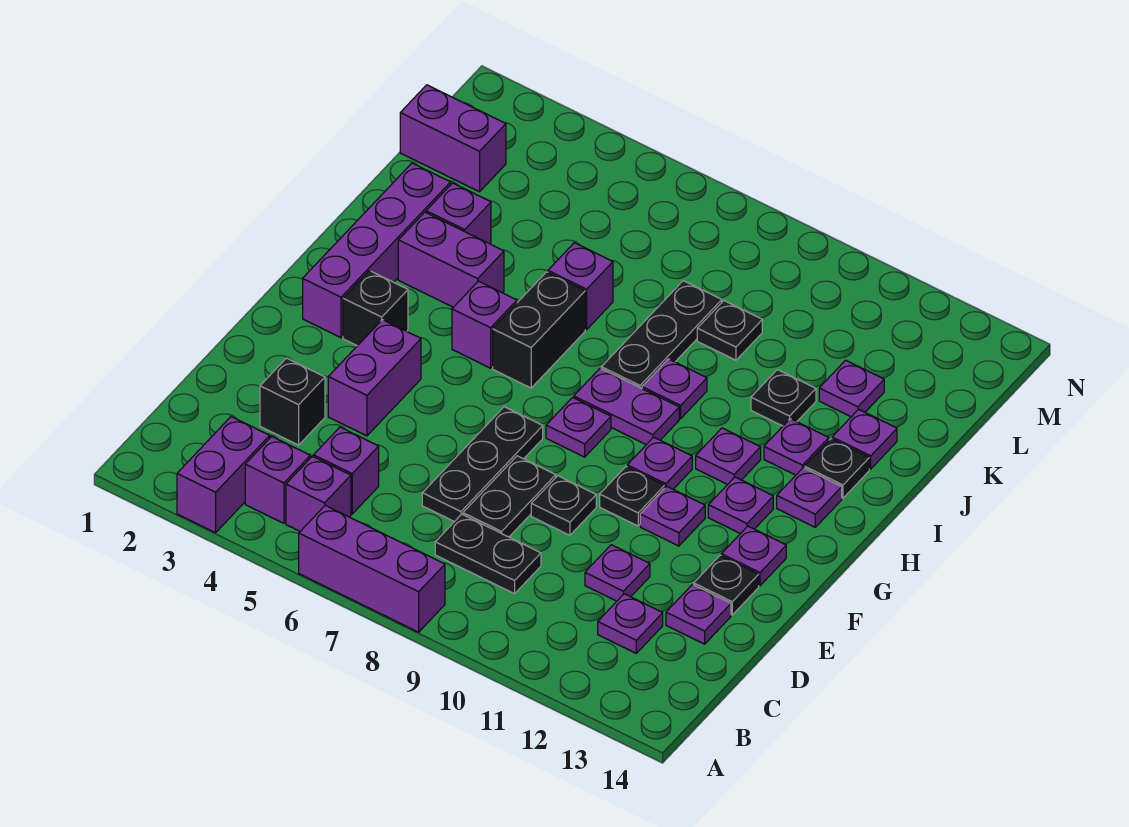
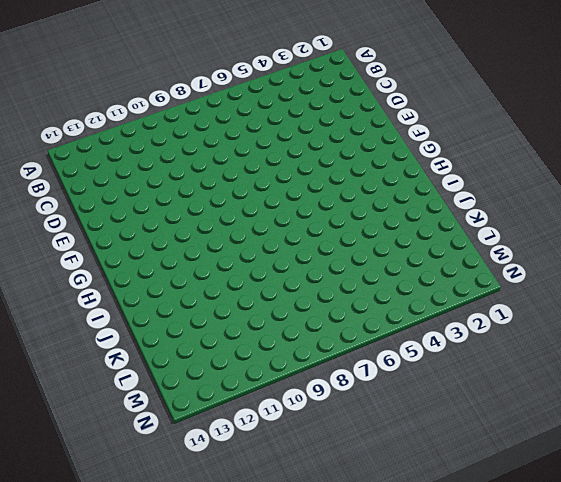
none -> purple brick A3:B3 level 1
none -> purple brick A6:A8 level 1
none -> purple brick B4 level 1
none -> purple brick B5 level 1

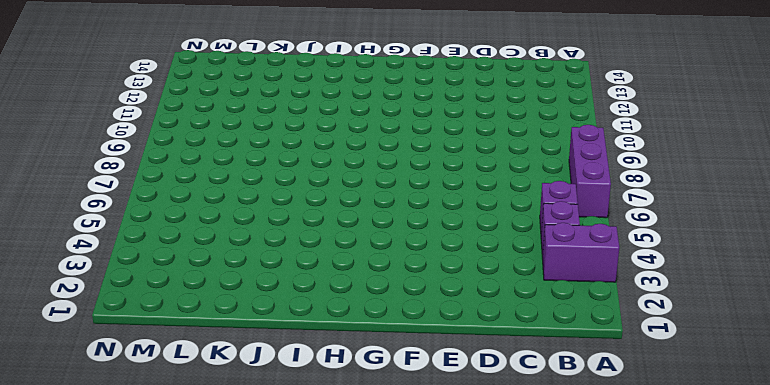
none -> purple brick C5 level 1
none -> black plate C8:C9 level 1
none -> purple plate C12 level 1
none -> black brick D3 level 1

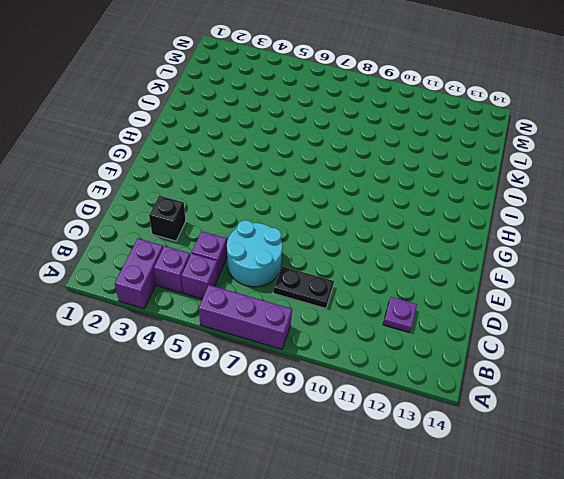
cyan round brick C6:D7 level 1 -> black plate D7:F7 level 1
none -> black plate D8:E8 level 1
none -> purple plate D11 level 1
none -> purple plate D13 level 1
none -> purple brick E4:F4 level 1

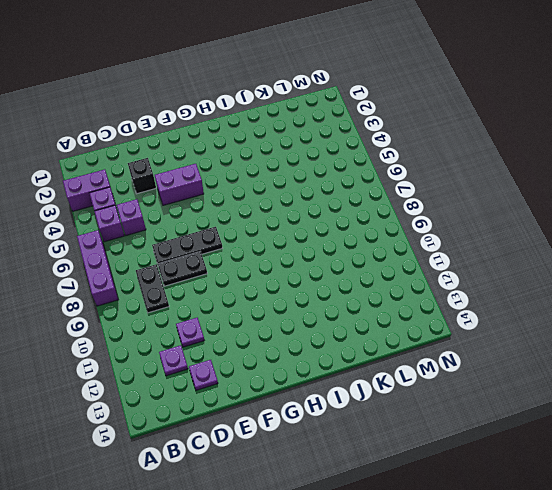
none -> black plate E9 level 1
none -> black plate E13 level 1
none -> black plate F10 level 1
none -> purple plate F11 level 1

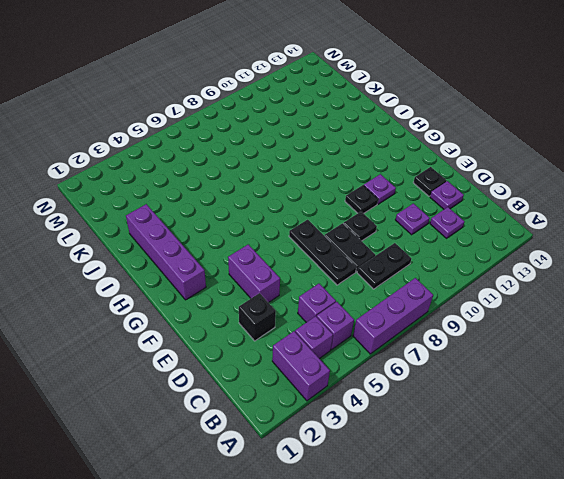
none -> purple plate F13 level 1
none -> black brick G3 level 1
none -> purple plate G8 level 1
none -> purple plate G10 level 1

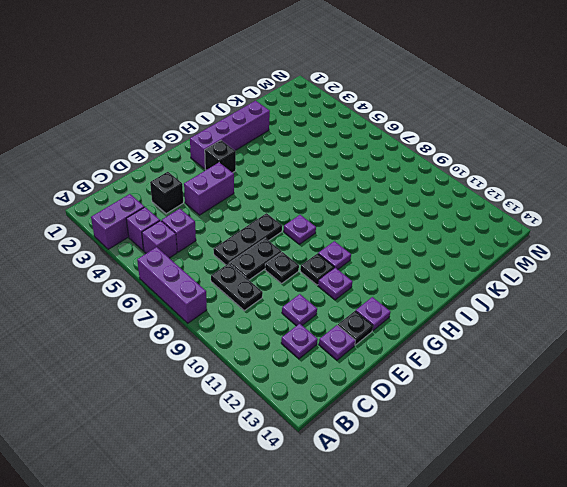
none -> purple plate G12 level 1
none -> purple brick H5 level 1
none -> black brick H6:I6 level 1
none -> purple plate H8:H9 level 1

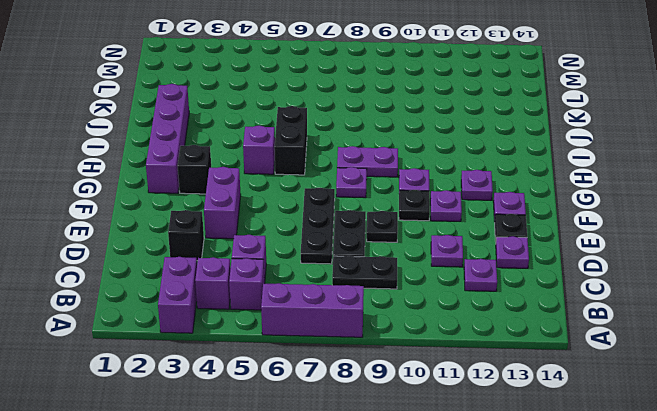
none -> purple plate H11 level 1
none -> purple plate H13 level 1
none -> purple brick I3:I4 level 1
none -> black plate I8:K8 level 1

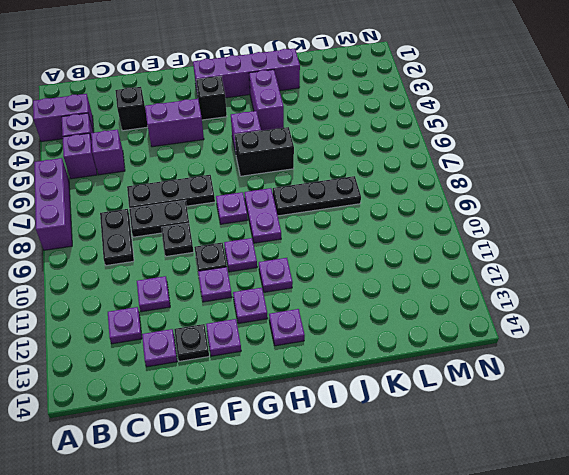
none -> purple plate I9 level 1
none -> purple plate I12 level 1
none -> black plate I13 level 1
none -> purple brick J3 level 1

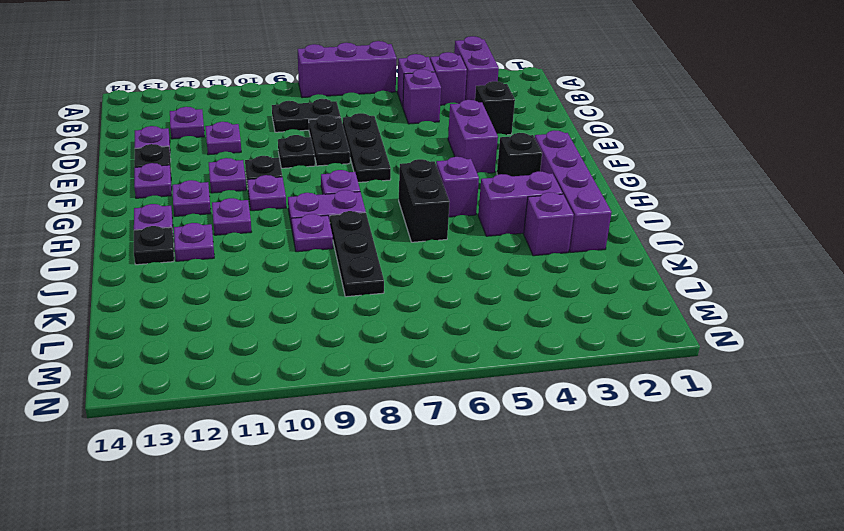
none -> purple brick J6 level 1
none -> black plate J11 level 1
none -> purple plate J13 level 1
none -> black plate K9 level 1

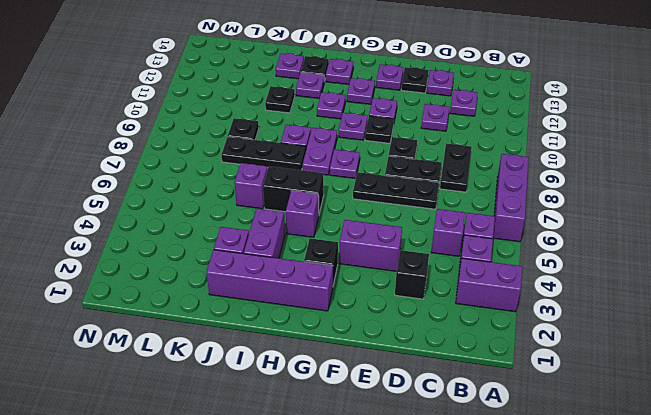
none -> purple plate K12 level 1
none -> purple brick L1:L2 level 1

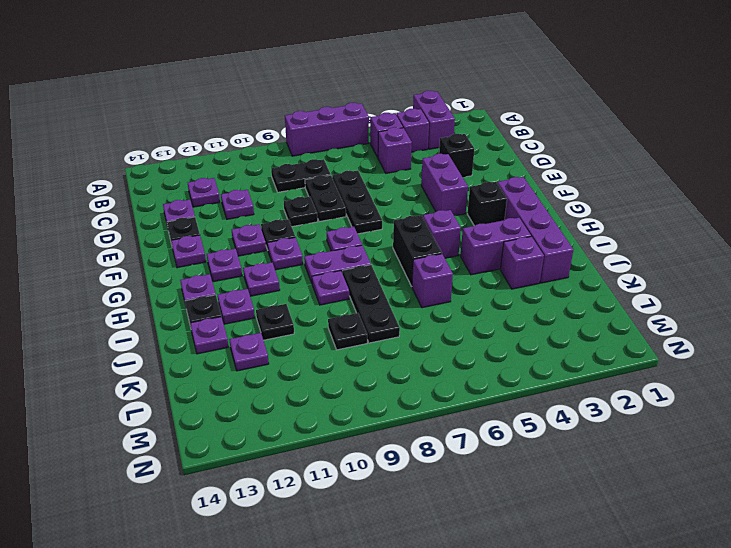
none -> purple brick L1:L2 level 1

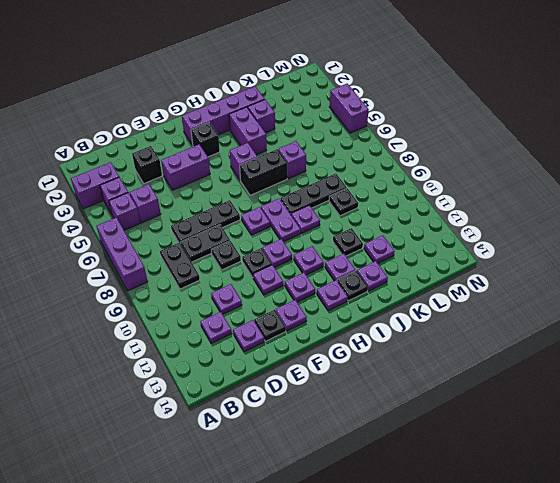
purple brick N4:N5 level 1 -> purple brick L1:L2 level 1

